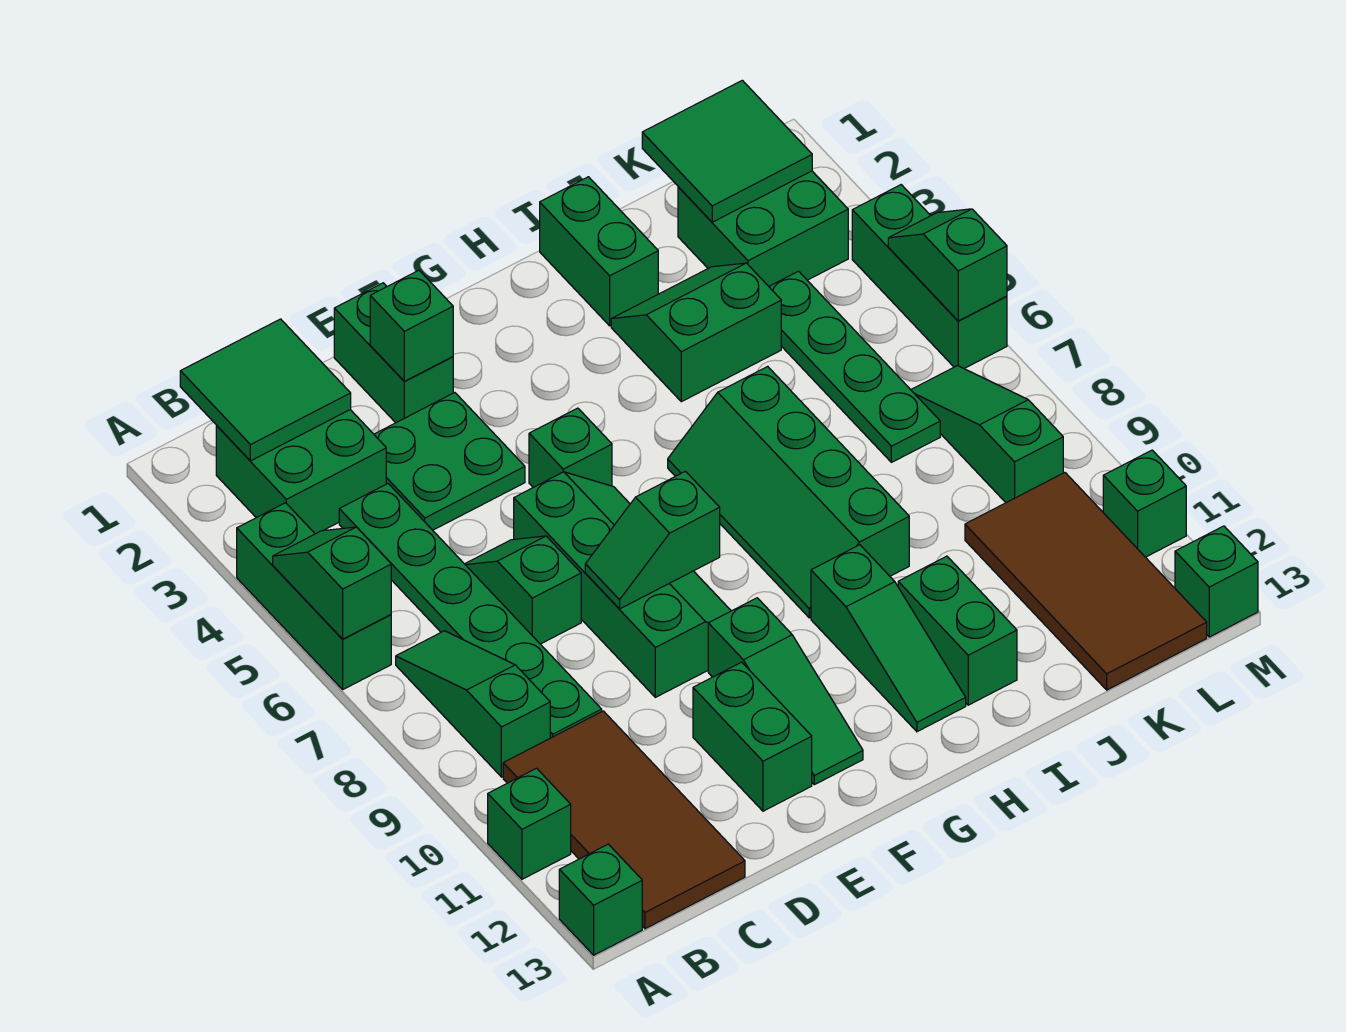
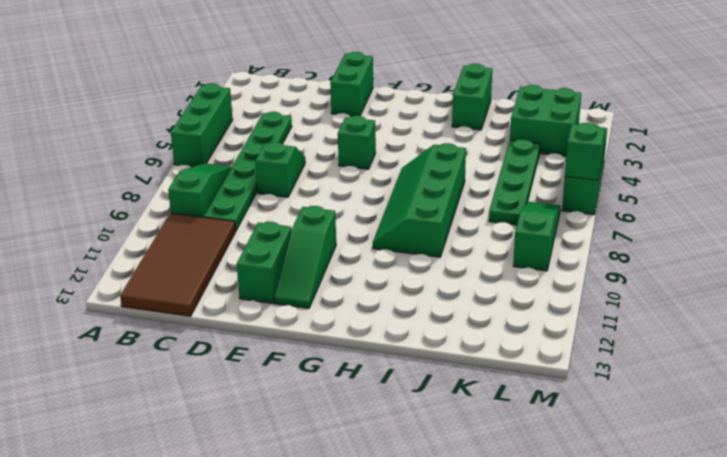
none -> green brick A11 level 1
none -> green brick A13 level 1
none -> green brick B2:C3 level 1
none -> green plate D3:E4 level 1

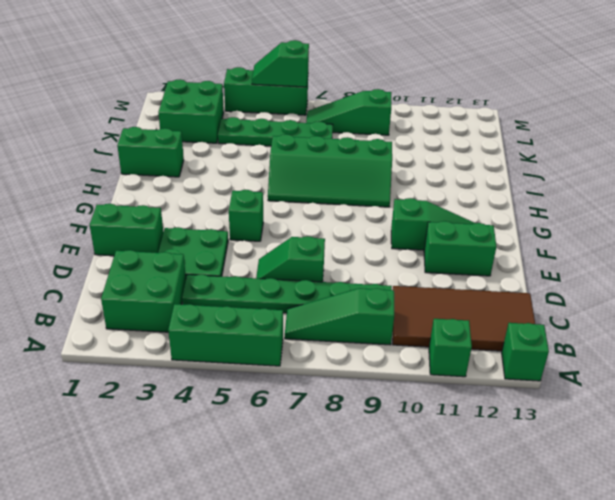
none -> green slope E6:F9 level 1 top E
none -> green slope H10:H12 level 1 top 10
none -> green slope I3:J4 level 1 top 4
none -> green brick I11:I12 level 1

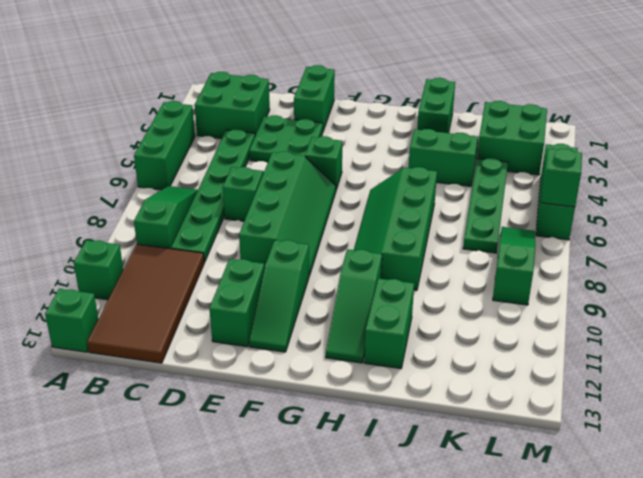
none -> brown tile K10:L13 level 1
none -> green brick M11 level 1
none -> green brick M13 level 1
none -> green slope A5:A6 level 2 top 6

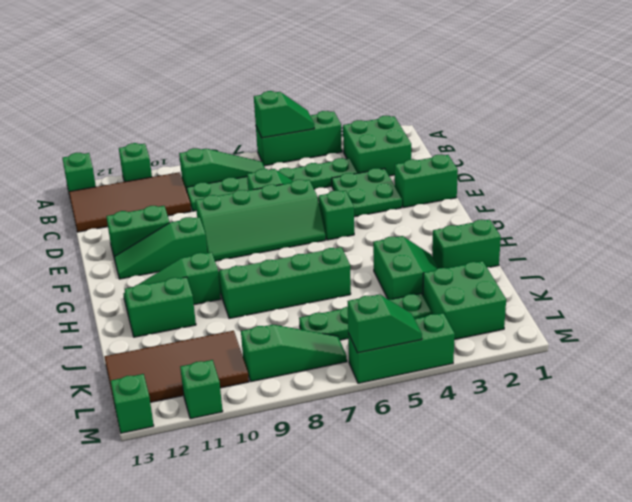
none -> green tile B1:C2 level 2
none -> green brick E2 level 2
none -> green slope E8:F8 level 2 top F
none -> green tile K1:L2 level 2

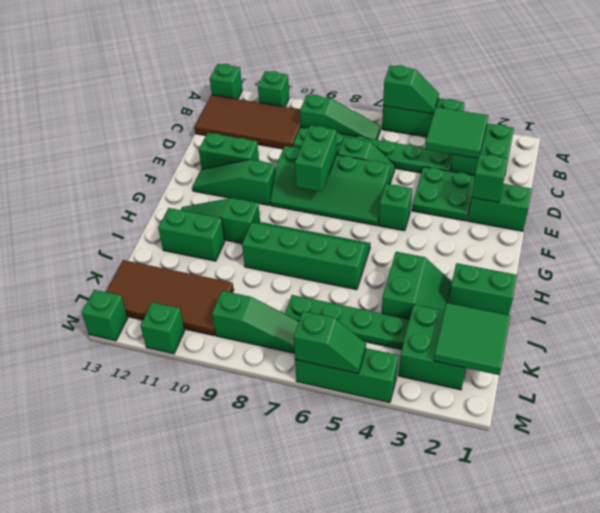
green tile B3:C4 level 2 -> green tile B1:C2 level 2
green brick E8:F8 level 2 -> green slope E8:F8 level 2 top F

